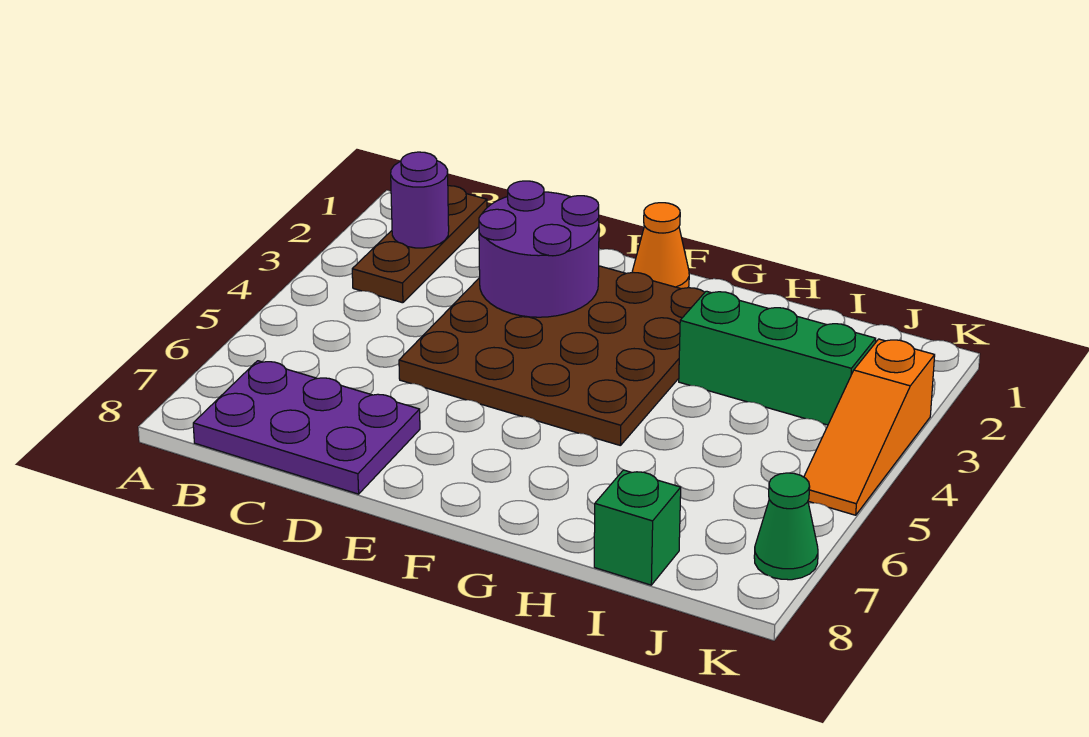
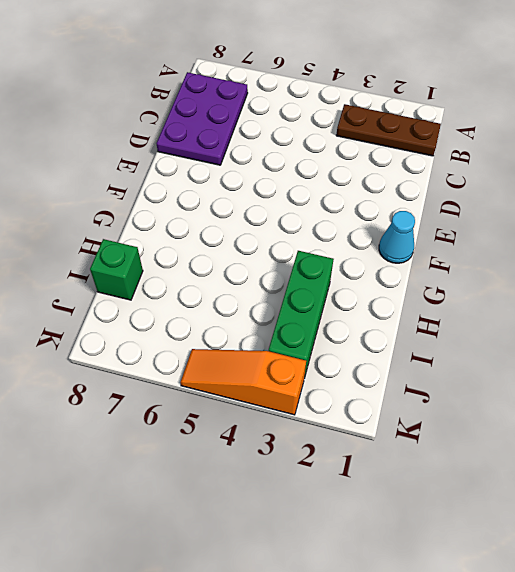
cyan cone F1 level 1 -> orange cone F1 level 1
none -> brown plate D2:G5 level 1
none -> green cone K7 level 1

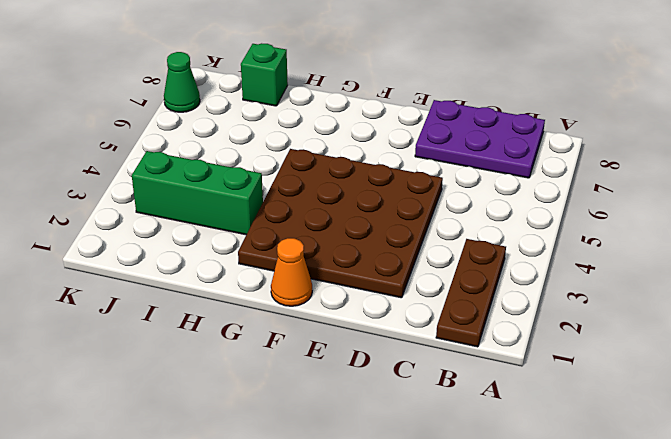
none -> orange slope K3:K5 level 1 top 3
none -> purple round brick B2 level 2

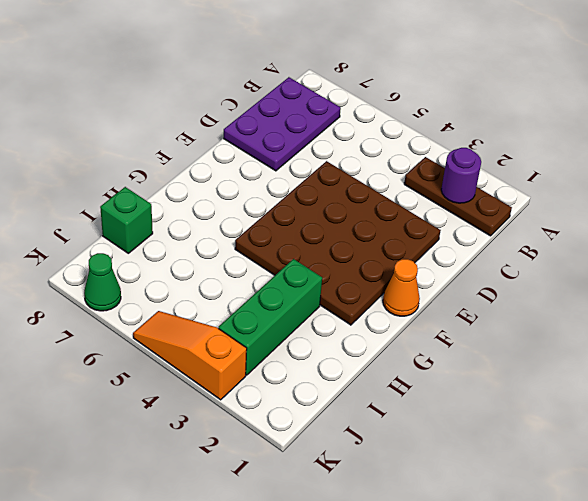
none -> purple round brick D2:E3 level 2

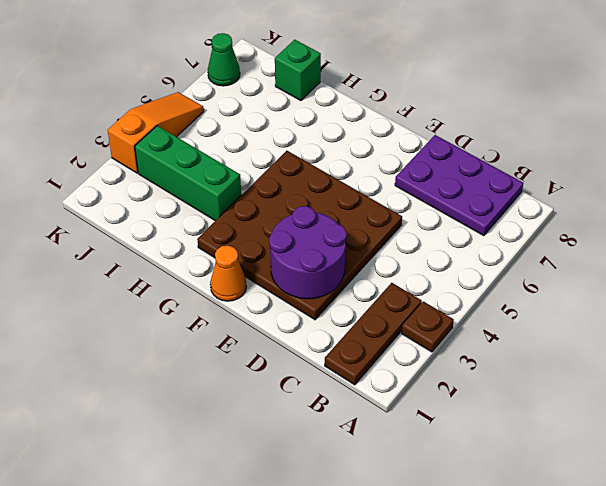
brown plate A3 level 1 -> none
none -> purple round brick B2 level 2

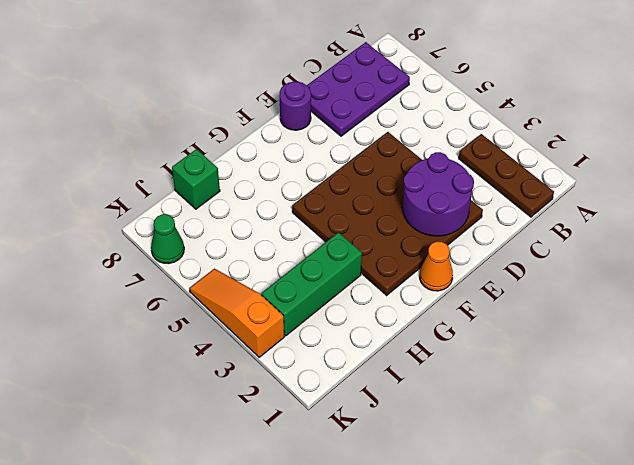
purple round brick E8 level 1 -> purple round brick B2 level 2

